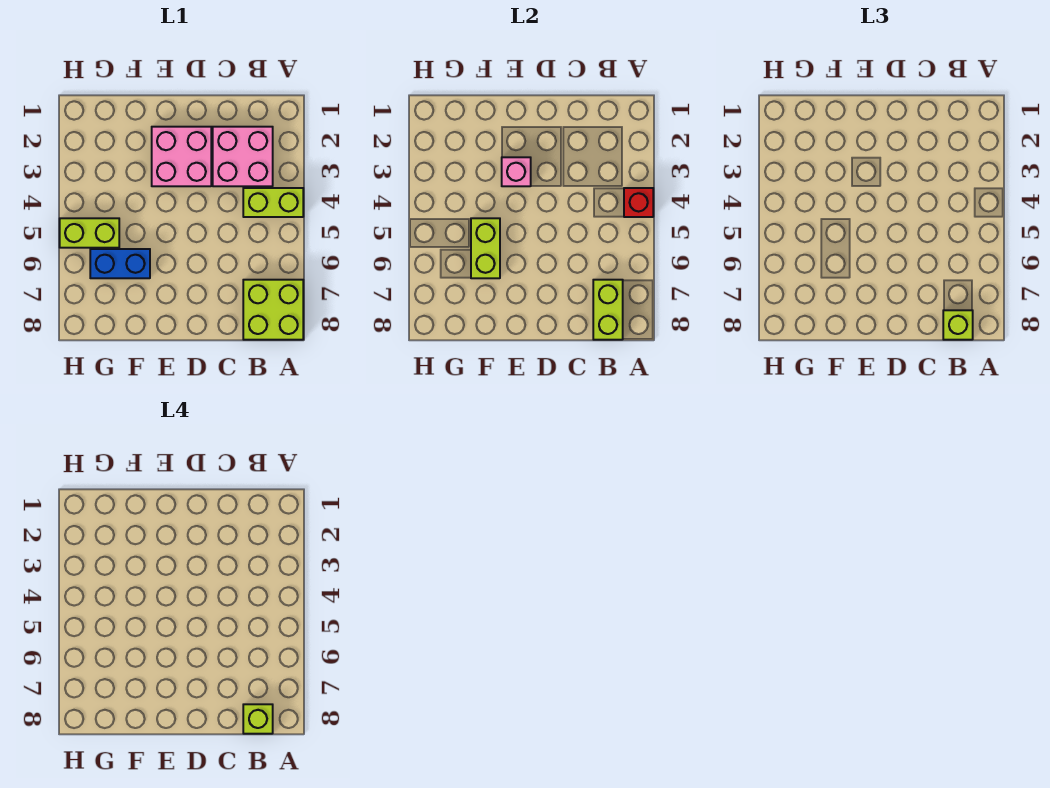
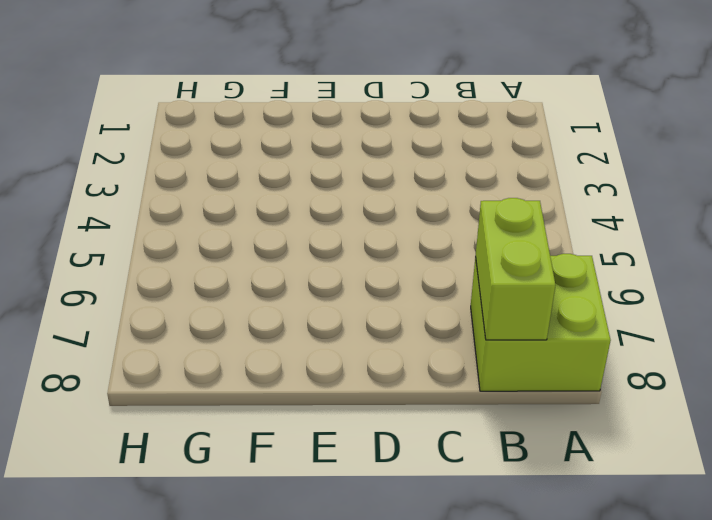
none -> lime brick A4:B4 level 1
none -> pink brick B2:C3 level 1
none -> pink brick D2:E3 level 1

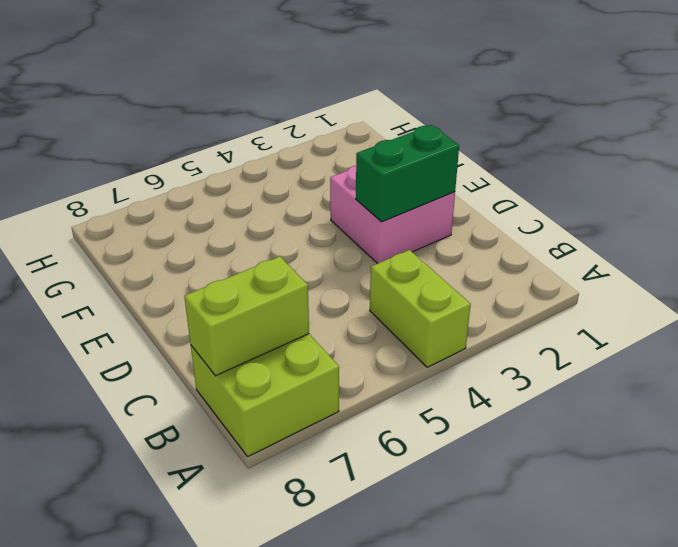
green brick D2:D3 level 2 -> none
none -> pink brick B2:C3 level 1
none -> blue brick F6:G6 level 1
none -> lime brick G5:H5 level 1

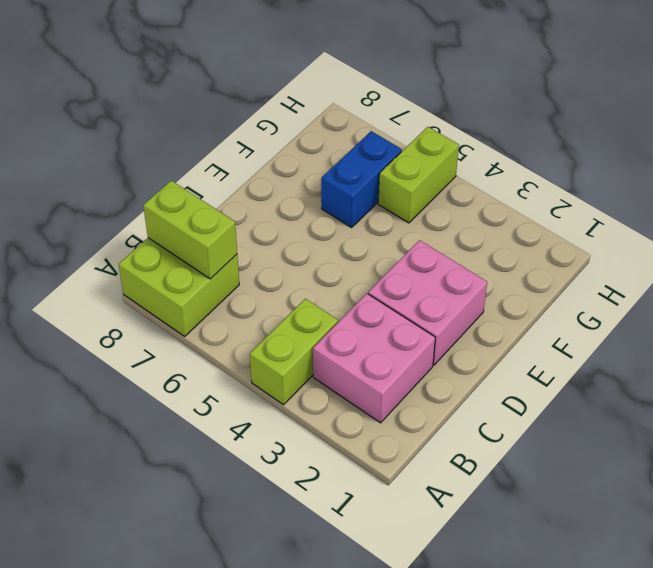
none -> red brick A4 level 2
none -> pink brick E3 level 2
none -> lime brick F5:F6 level 2

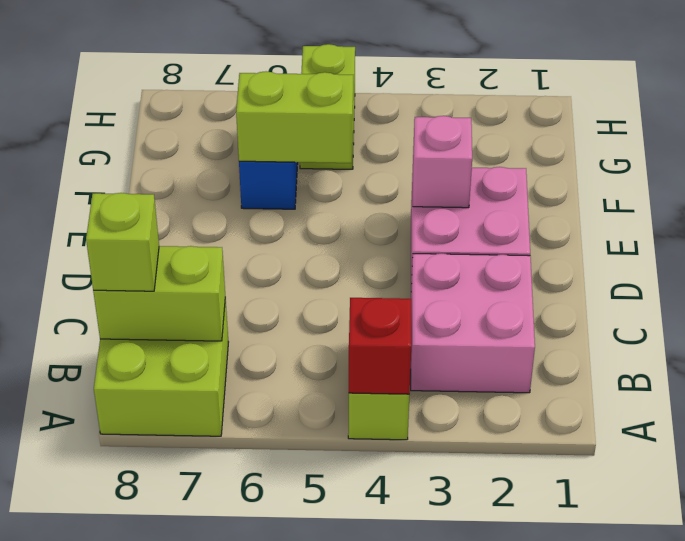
none -> lime brick B8 level 4

